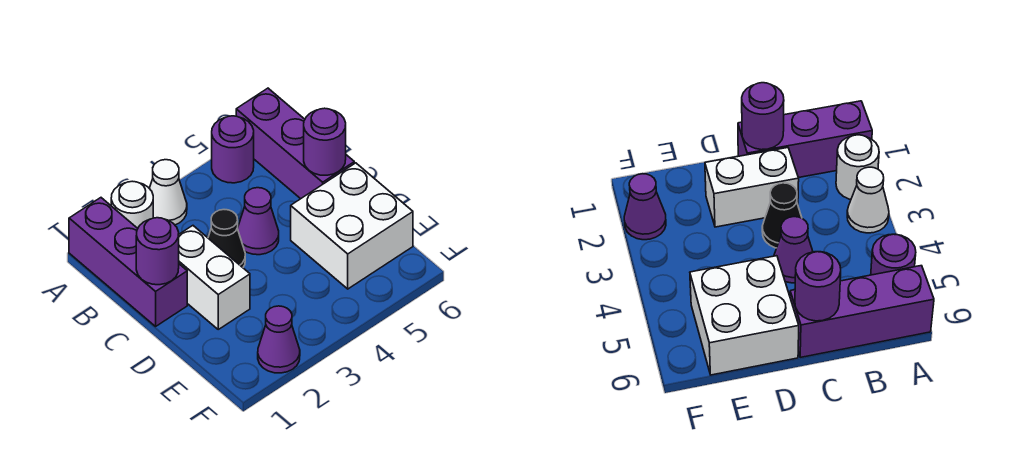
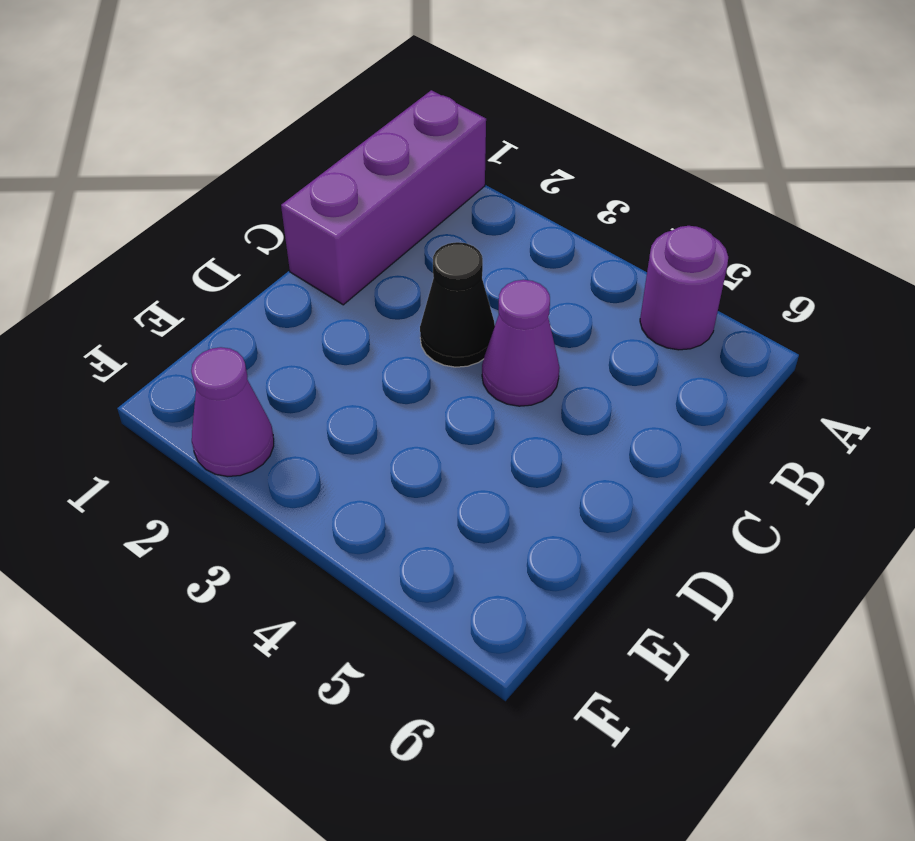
none -> white round brick A2 level 1
none -> white cone A3 level 1
none -> purple brick A6:C6 level 1

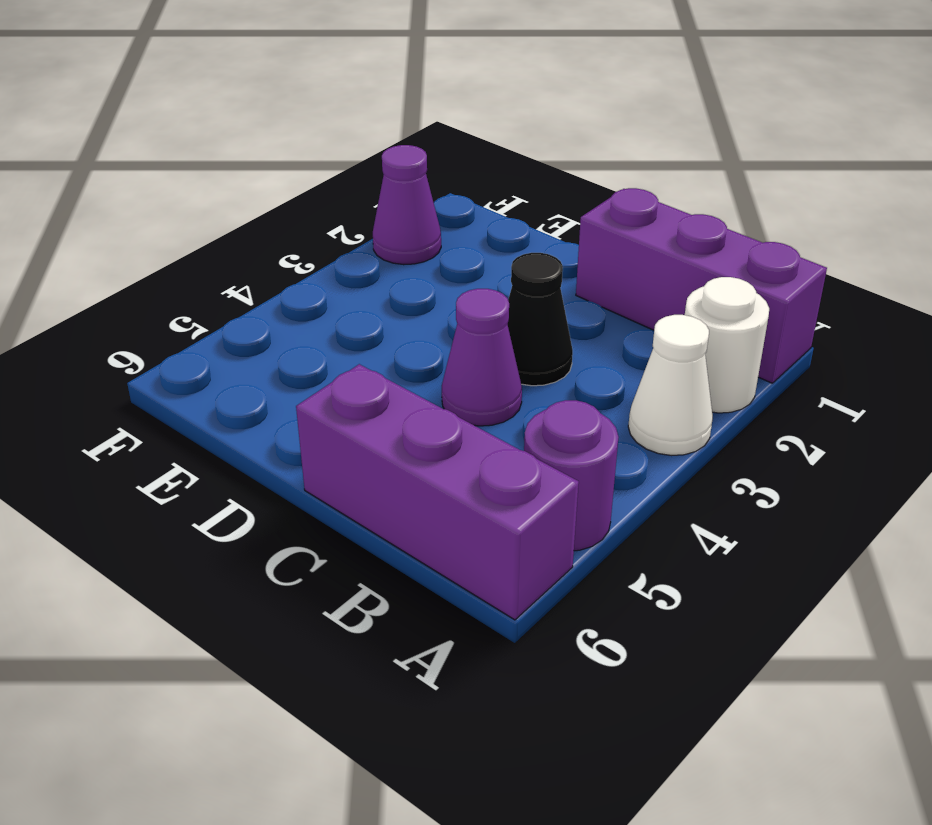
none -> white brick C2:D2 level 1
none -> white brick D5:E6 level 1
none -> purple round brick C1 level 2

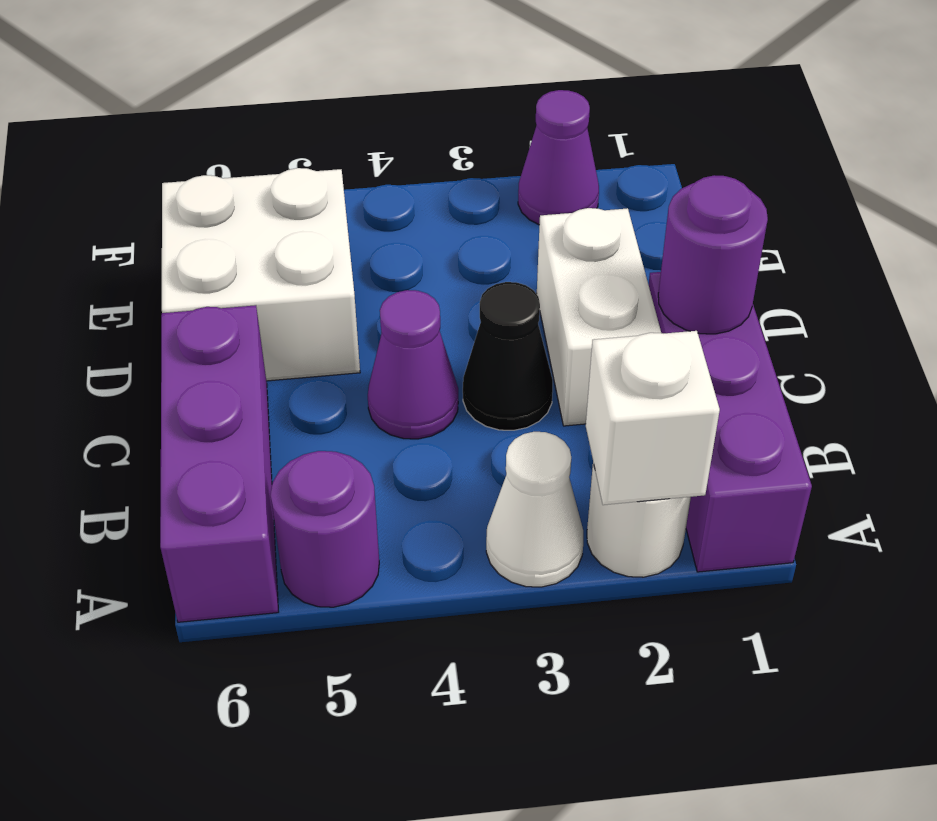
white brick A2 level 2 -> none
none -> purple round brick C6 level 2

